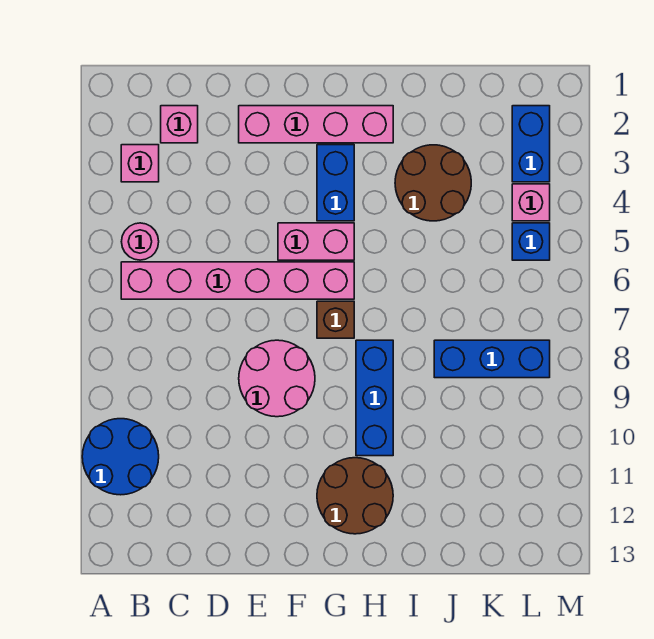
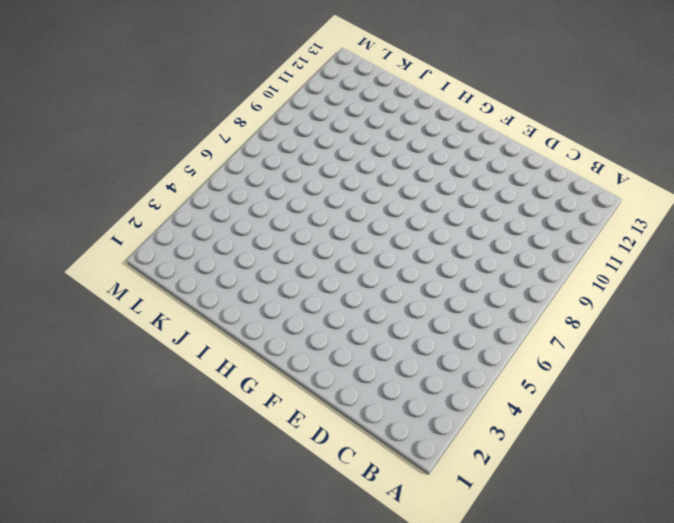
none -> blue round brick A10:B11 level 1
none -> pink brick B3 level 1
none -> pink round brick B5 level 1

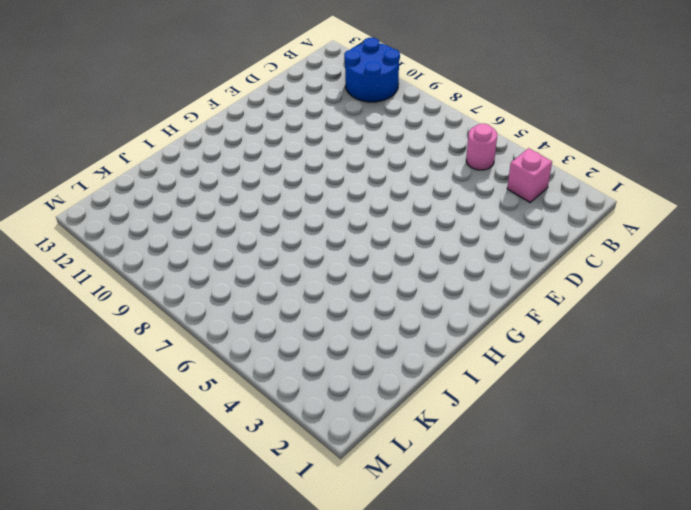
none -> pink brick B6:G6 level 1
none -> pink brick C2 level 1
none -> pink brick E2:H2 level 1

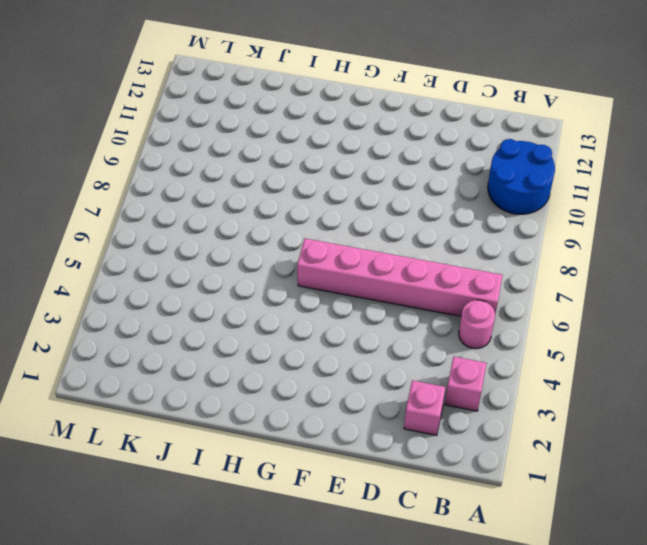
none -> pink brick E2:H2 level 1
none -> pink round brick E8:F9 level 1
none -> pink brick F5:G5 level 1

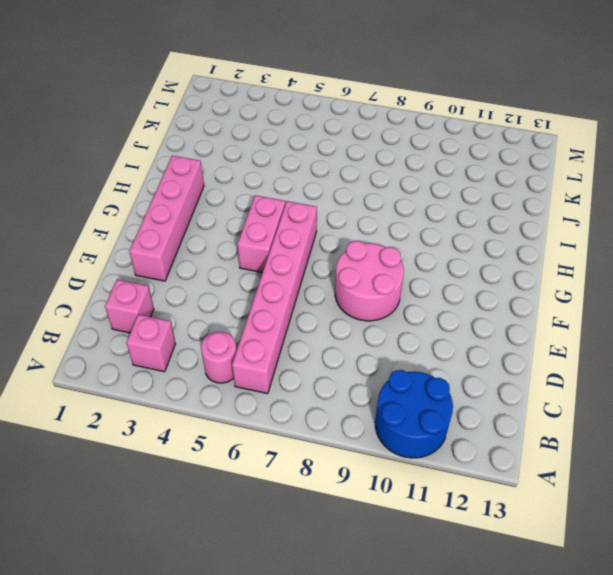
none -> blue brick G3:G4 level 1
none -> brown brick G7 level 1
none -> brown round brick G11:H12 level 1

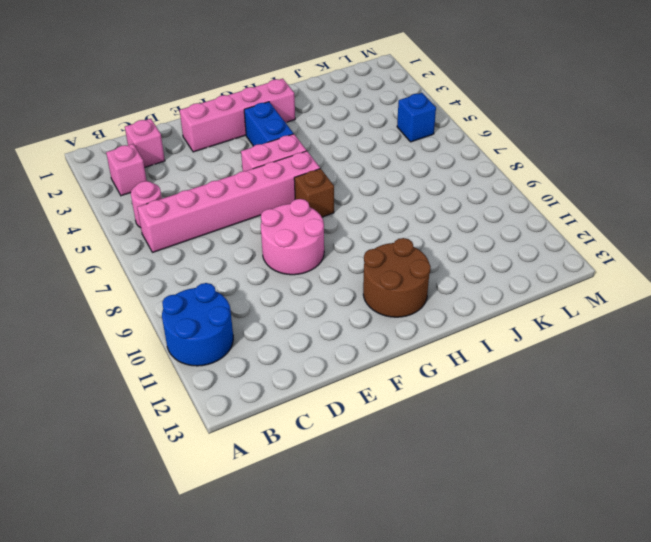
none -> blue brick H8:H10 level 1
none -> brown round brick I3:J4 level 1
none -> blue brick J8:L8 level 1

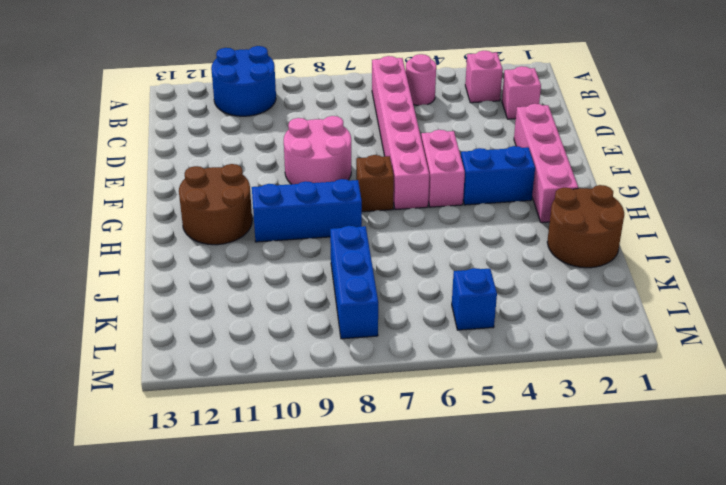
brown round brick I1:J2 level 1 -> brown round brick I3:J4 level 1
none -> blue brick L2:L3 level 1
none -> pink brick L4 level 1

